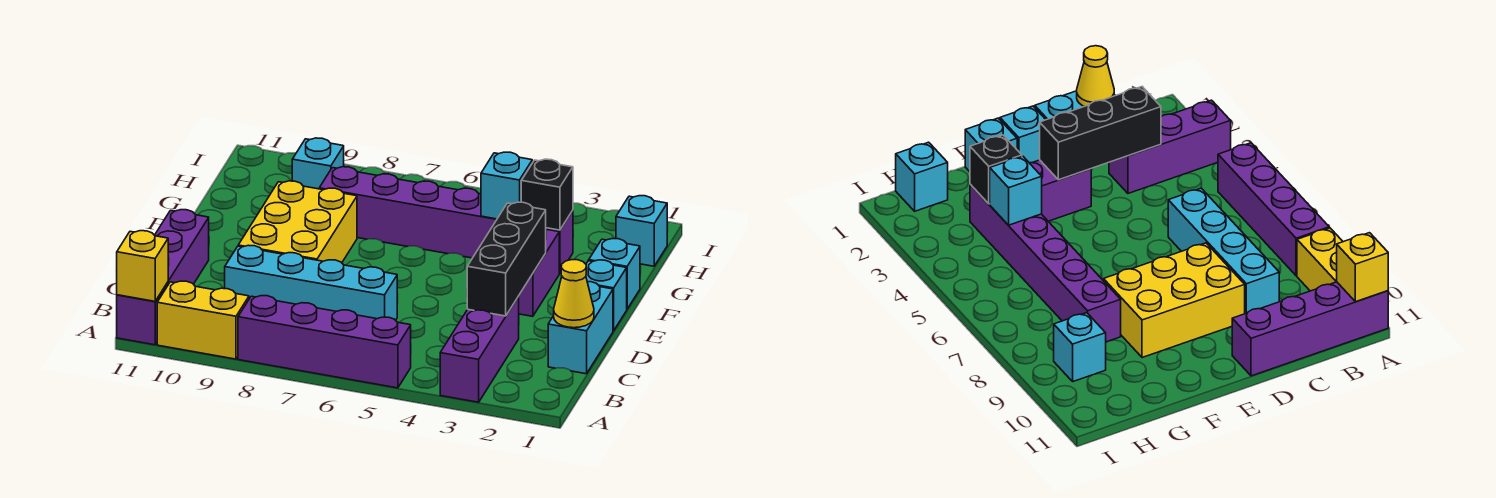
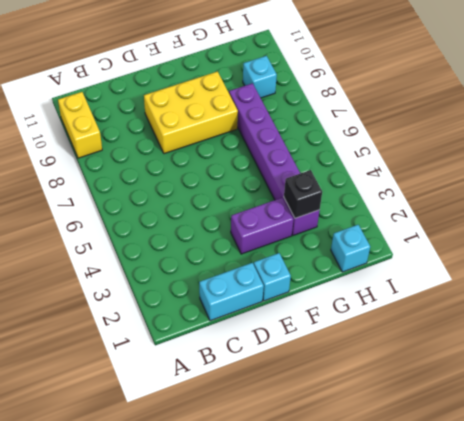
none -> purple brick A3:C3 level 1
none -> purple brick A5:A8 level 1
none -> purple brick A11:D11 level 1

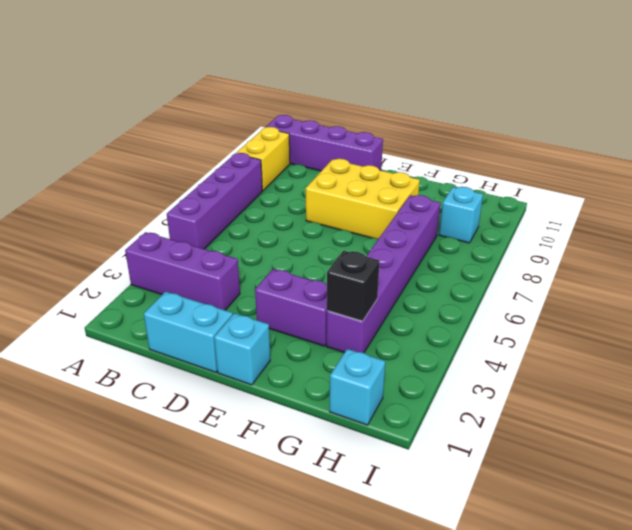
none -> cyan brick C6:C9 level 1
none -> cyan brick F1 level 1
none -> yellow brick A11 level 2

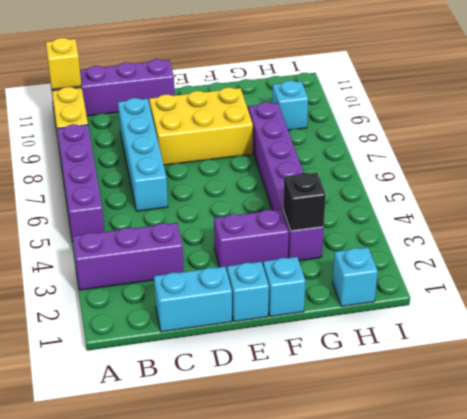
none -> yellow cone C1 level 2
none -> black brick C3:E3 level 2
none -> cyan brick G4 level 2

